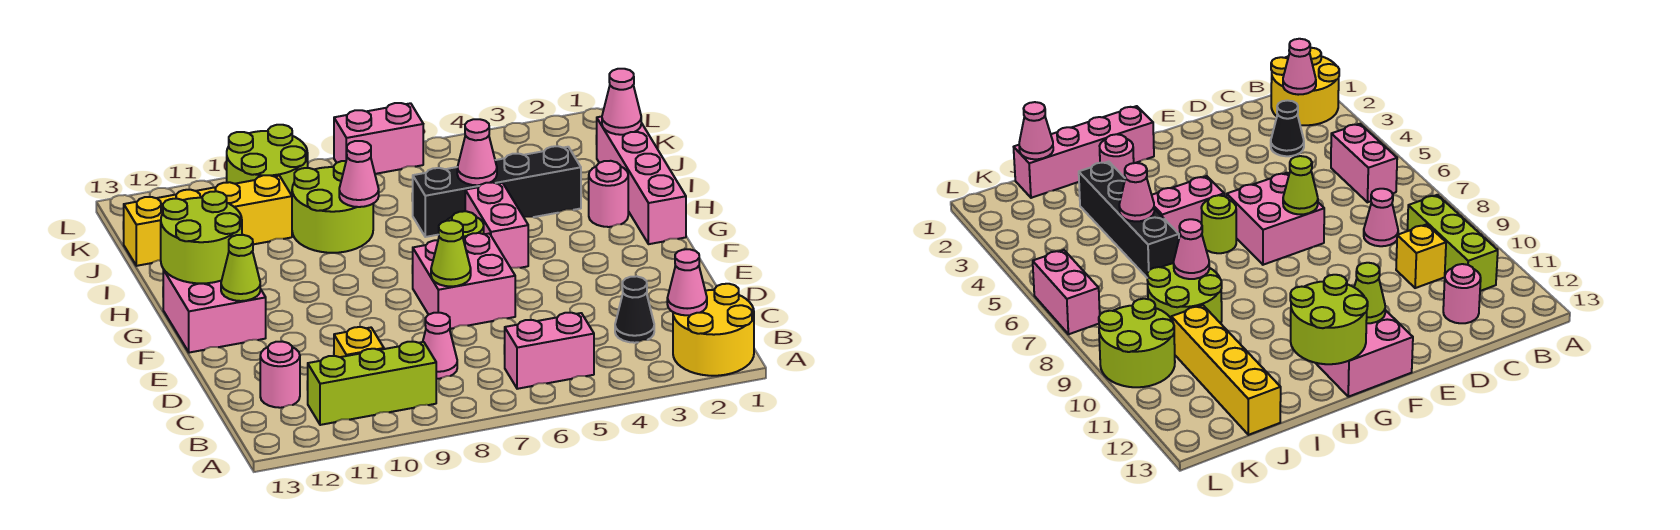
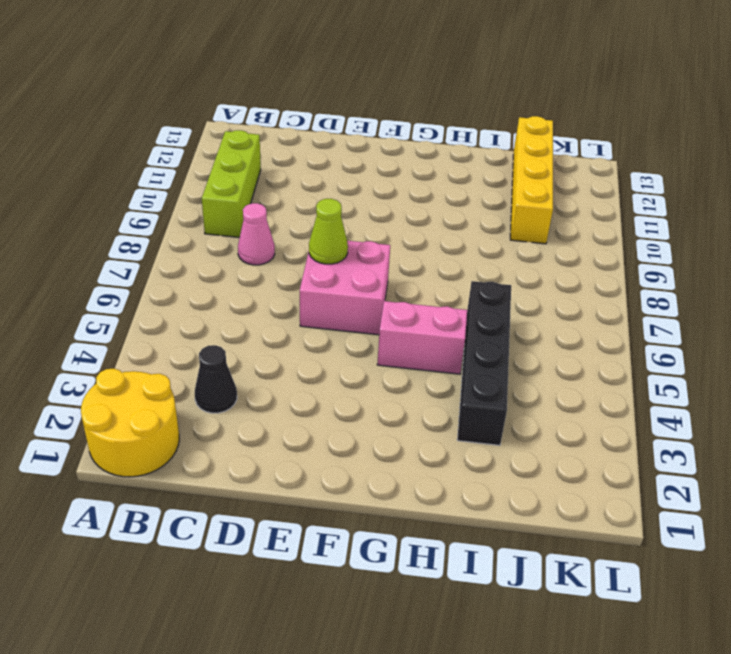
none -> pink brick B5:B6 level 1
none -> yellow brick C10 level 1
none -> pink round brick C12 level 1

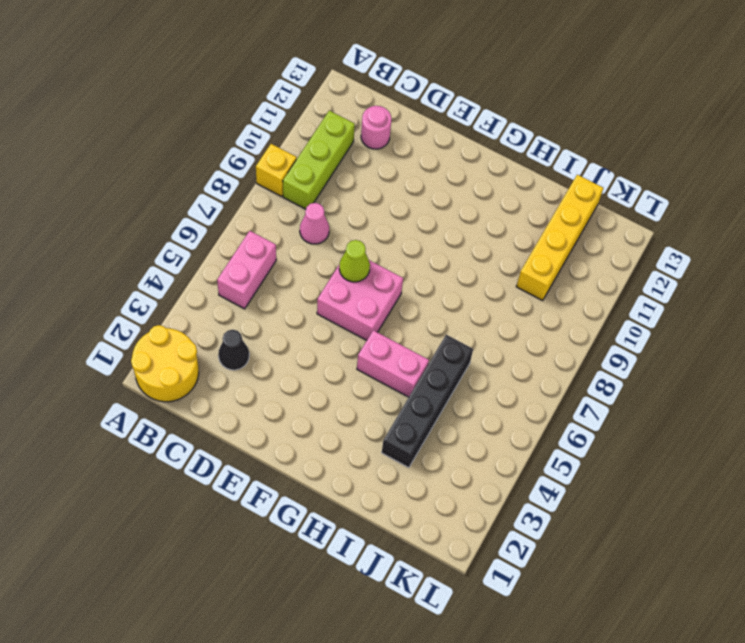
yellow brick A9 level 1 -> yellow brick C10 level 1
none -> pink brick F12:G13 level 1
none -> pink brick G1:J1 level 1
none -> lime round brick G6 level 1

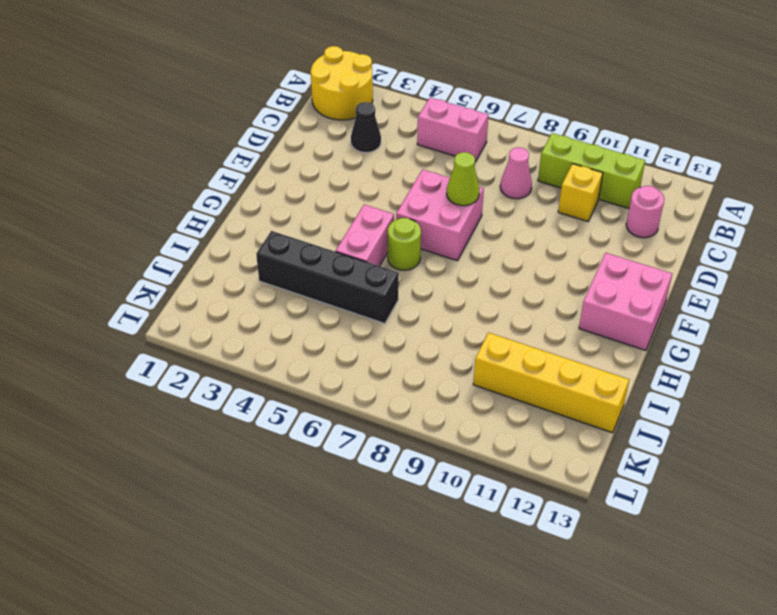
none -> pink brick G1:J1 level 1
none -> pink round brick H2 level 1
none -> lime round brick I8:J9 level 1

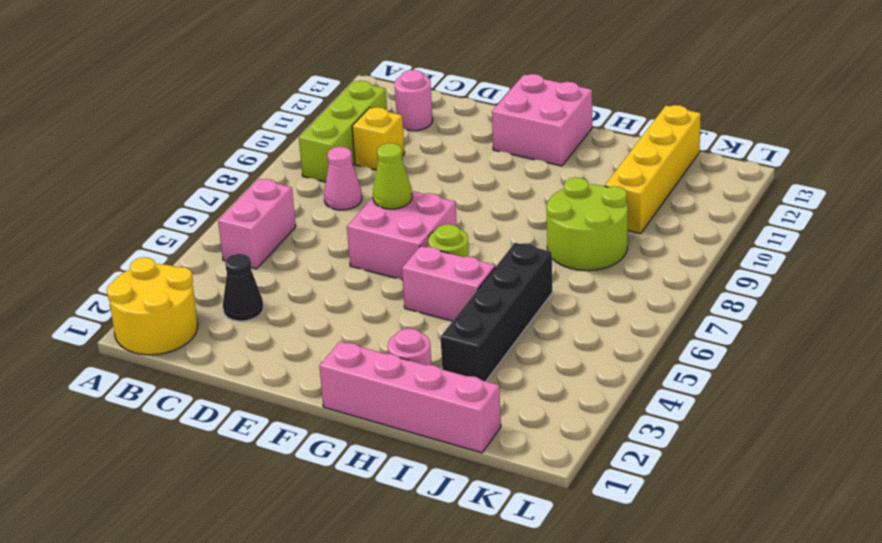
none -> lime round brick K9:L10 level 1
none -> pink brick L6:L7 level 1
none -> pink cone B2 level 2

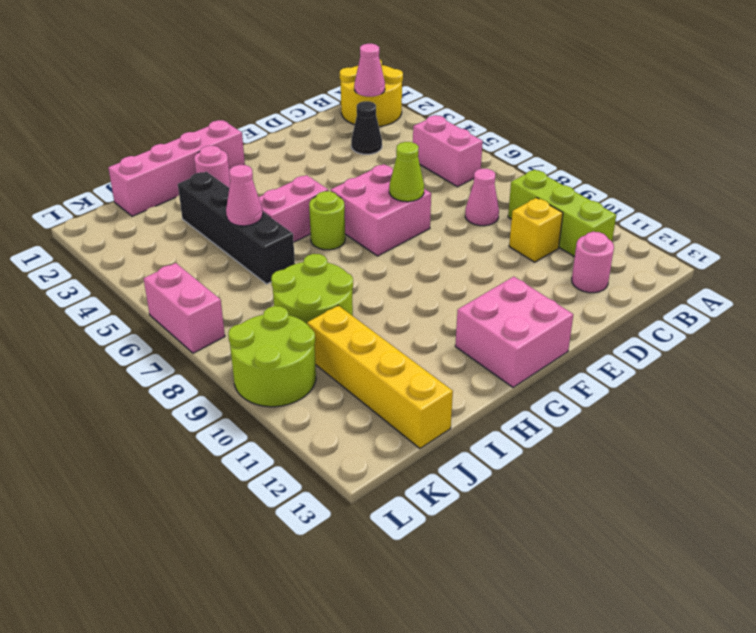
none -> lime cone F12 level 2
none -> lime round brick G12:H13 level 2
none -> pink cone I8 level 2

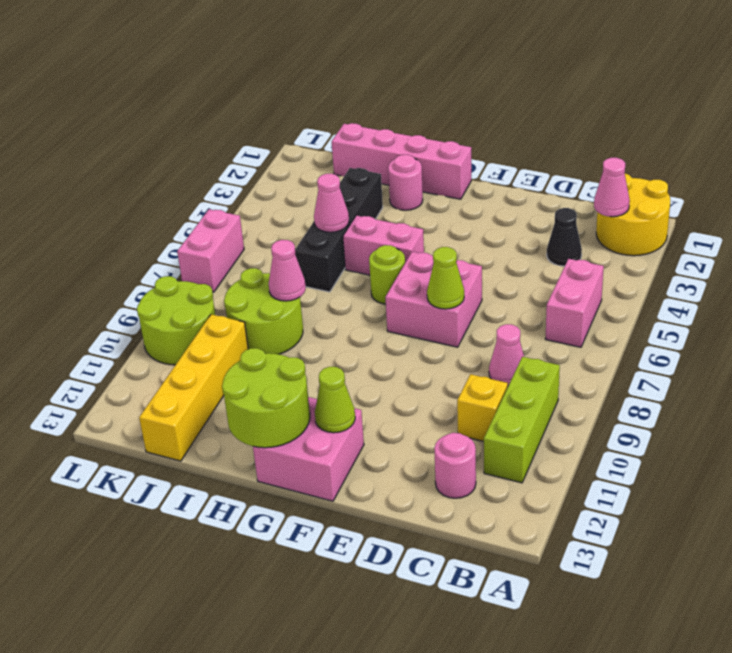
none -> pink cone J1 level 2

